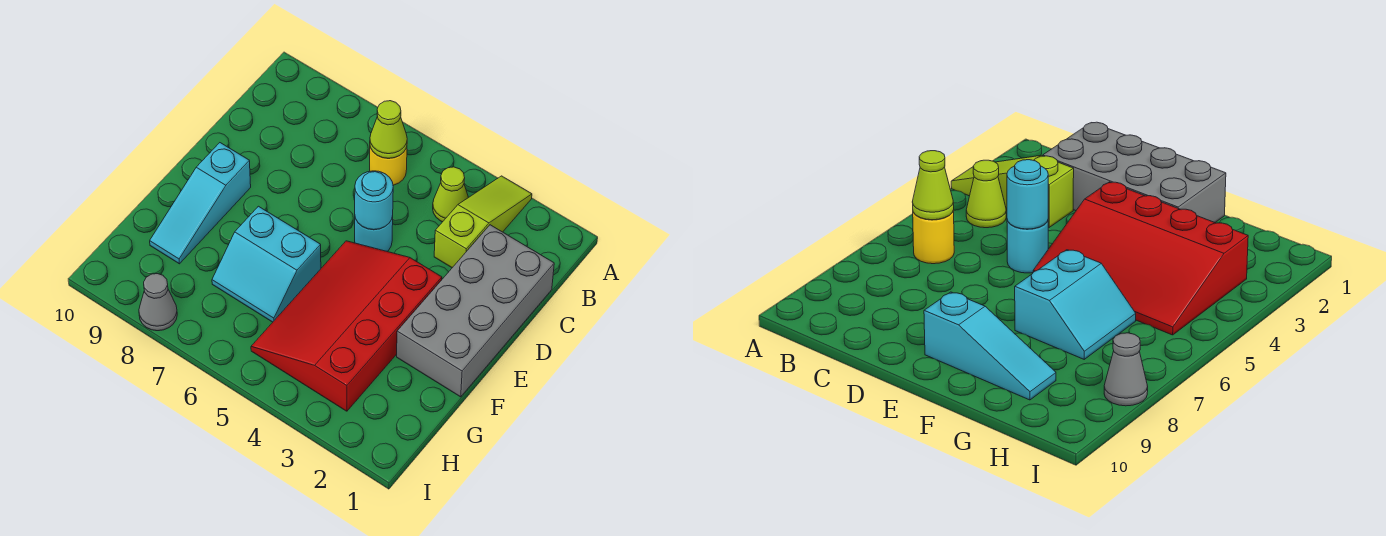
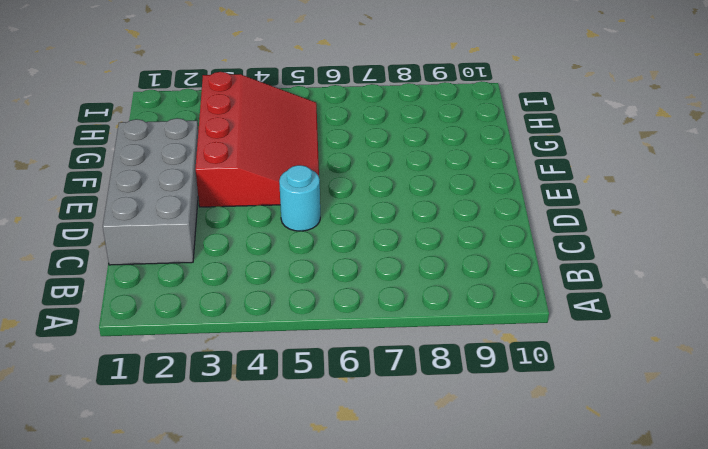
none -> lime slope A3:C3 level 1 top C
none -> lime cone B4 level 1

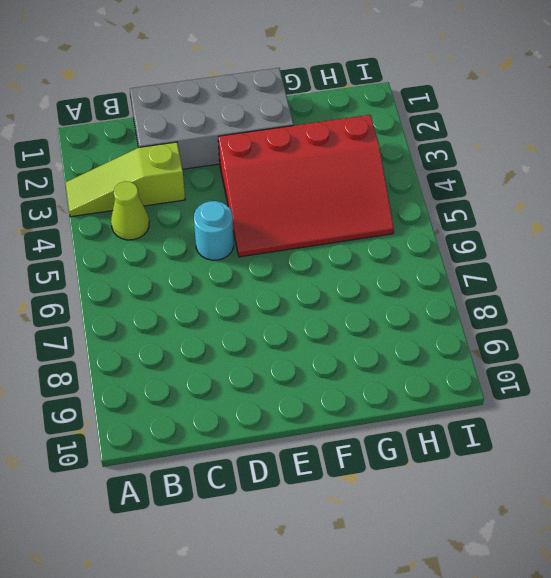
none -> yellow round brick B6 level 1
none -> cyan slope E9:G9 level 1 top E

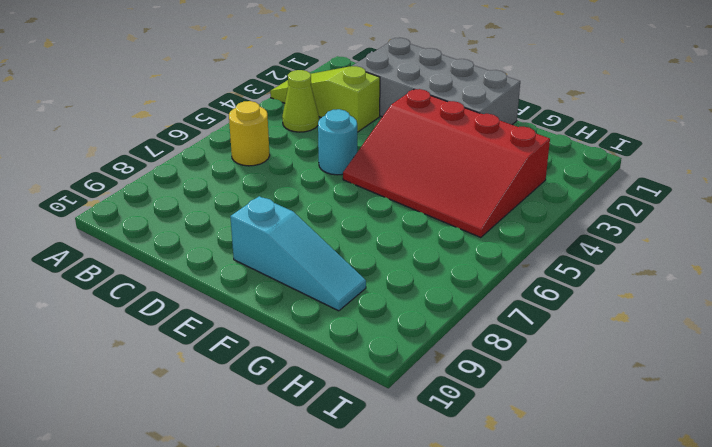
none -> cyan slope F6:G7 level 1 top F
none -> grey cone I8 level 1

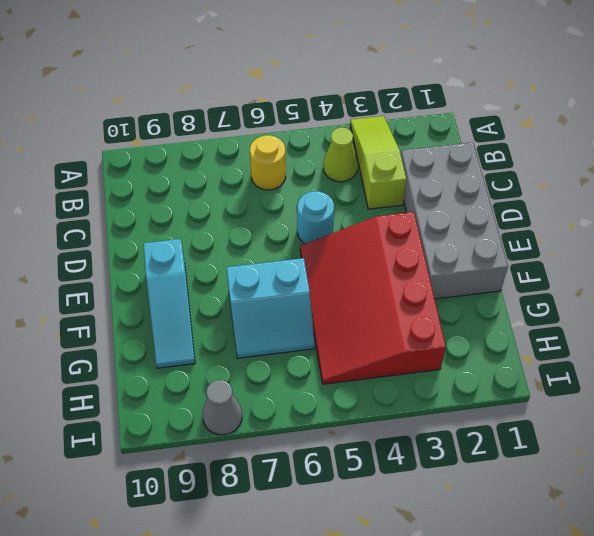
none -> lime cone B6 level 2
none -> cyan round brick D5 level 2

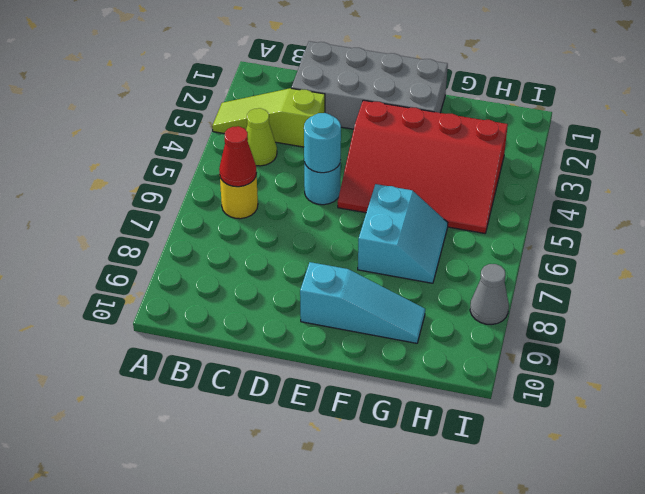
red cone B6 level 2 -> lime cone B6 level 2

